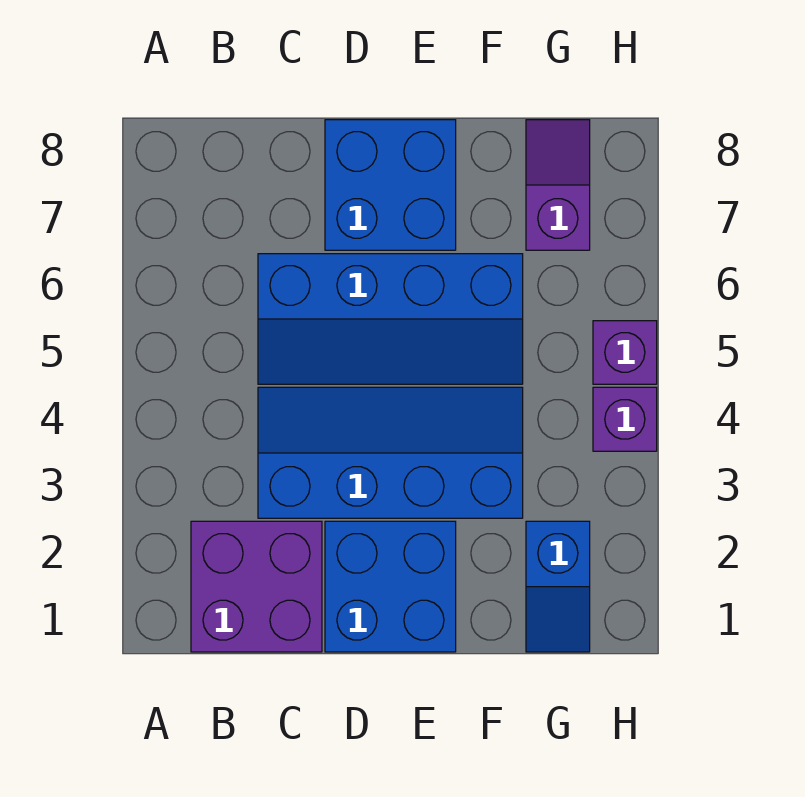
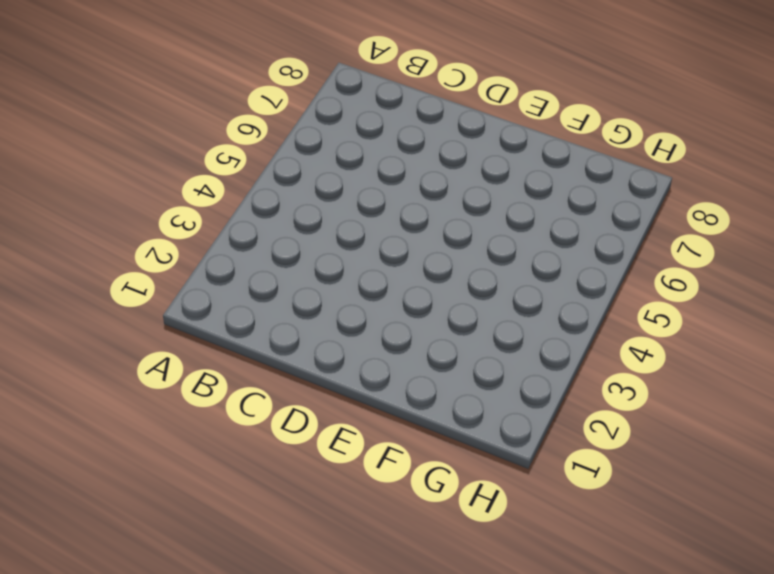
none -> purple brick B1:C2 level 1
none -> blue slope C3:F4 level 1 top 3

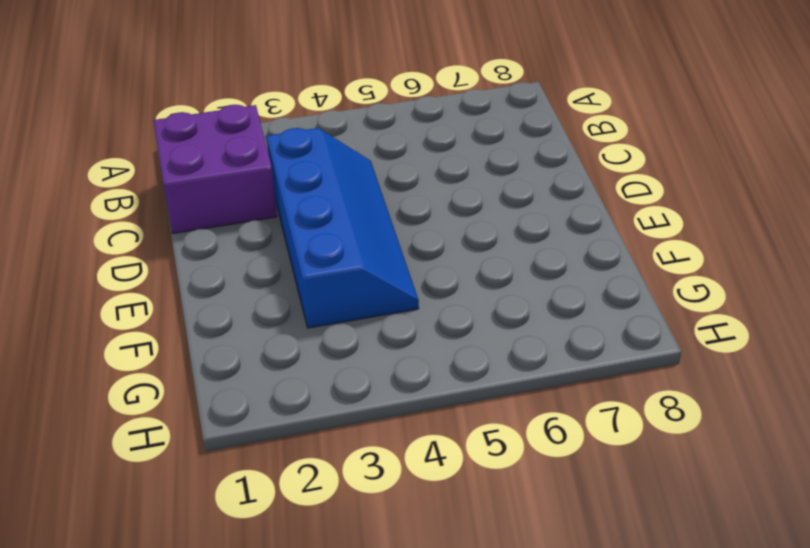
none -> blue slope C5:F6 level 1 top 6
none -> blue brick D1:E2 level 1

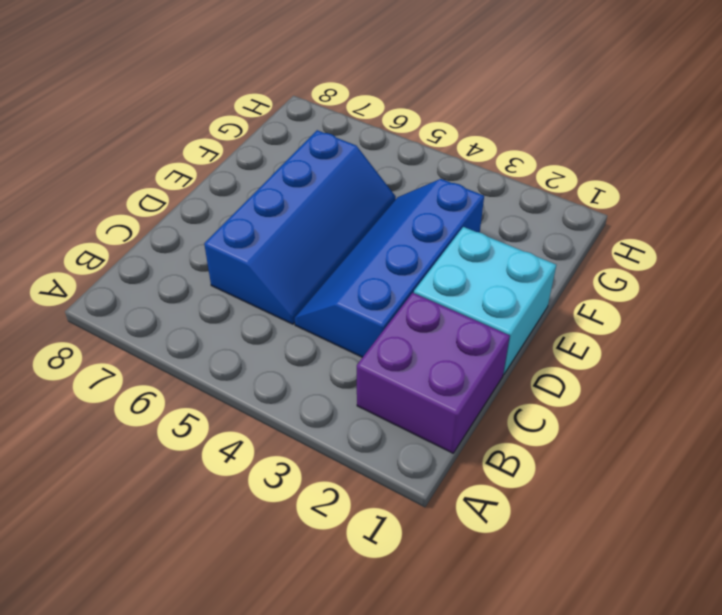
cyan brick D1:E2 level 1 -> blue brick D1:E2 level 1
none -> blue brick D7:E8 level 1
none -> blue slope G1:G2 level 1 top 2

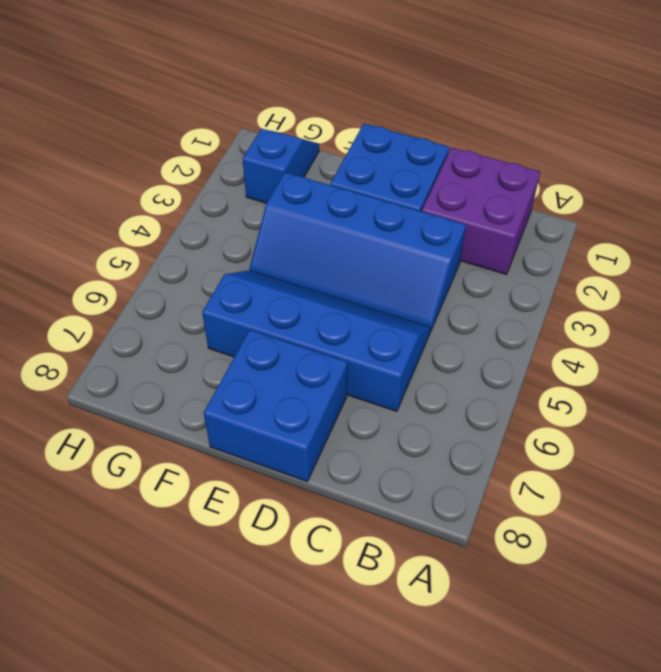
none -> purple slope G7:G8 level 1 top 7
none -> purple brick H4 level 1

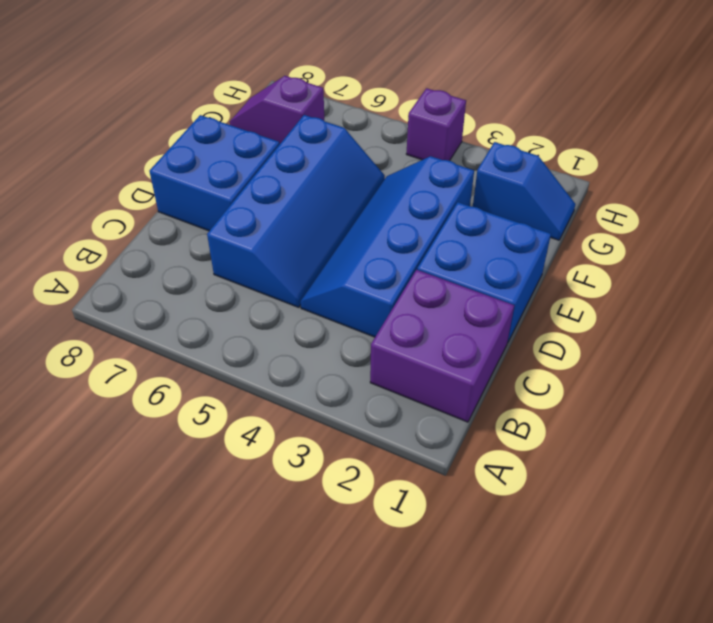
none -> purple brick H5 level 1

